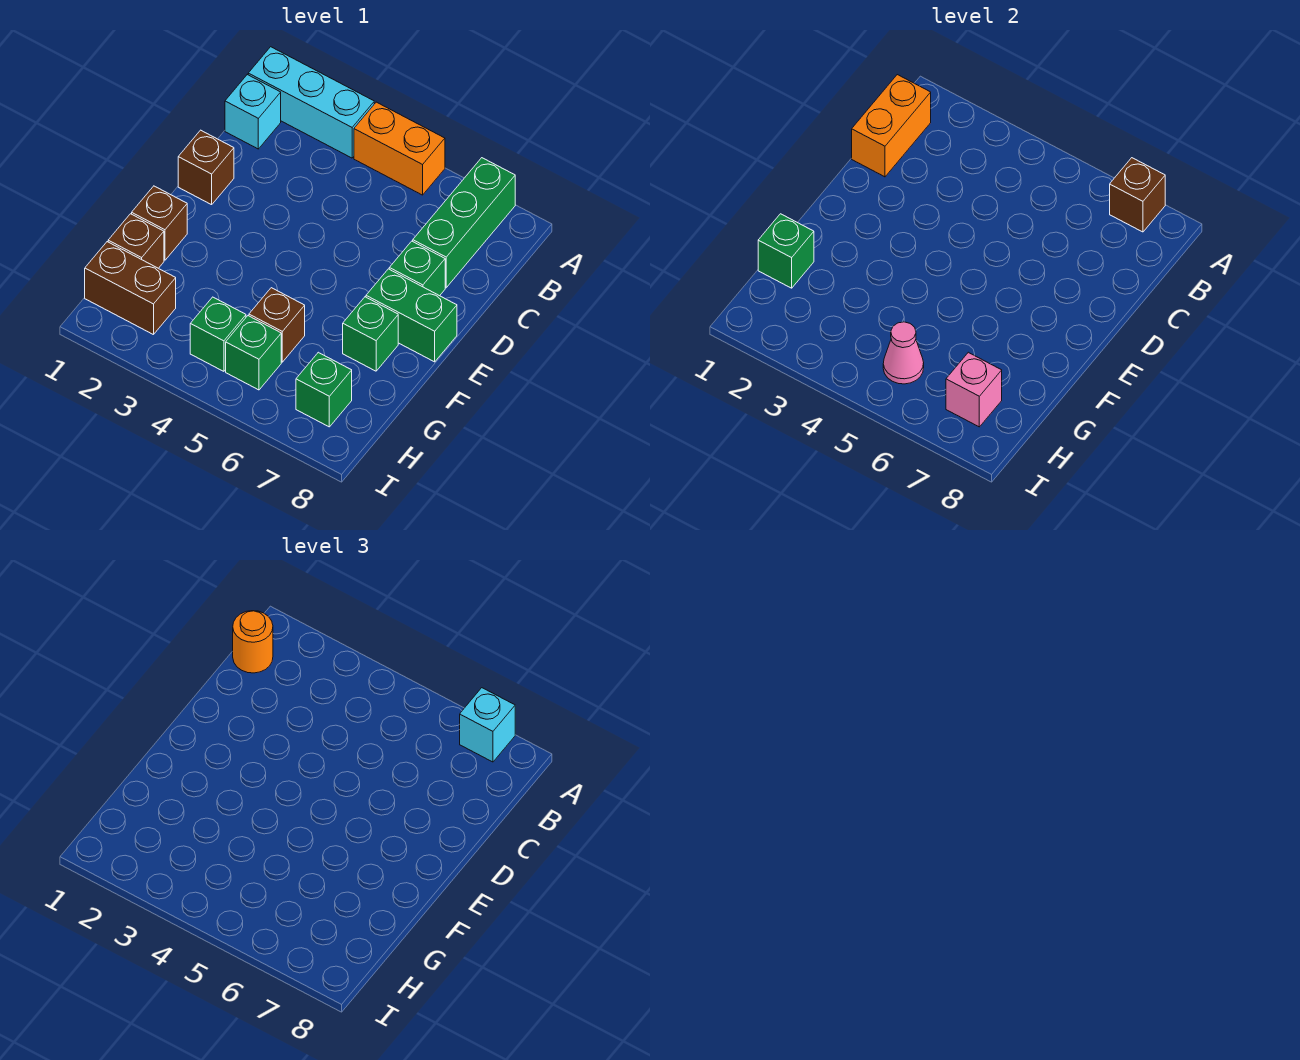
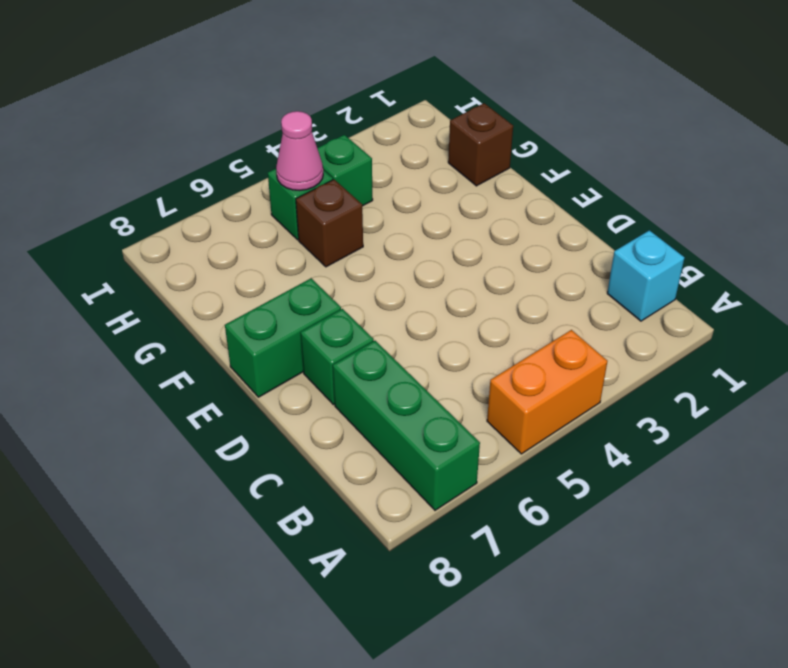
none -> cyan brick A1:A3 level 1
none -> brown brick D1 level 1
none -> brown brick F1 level 1

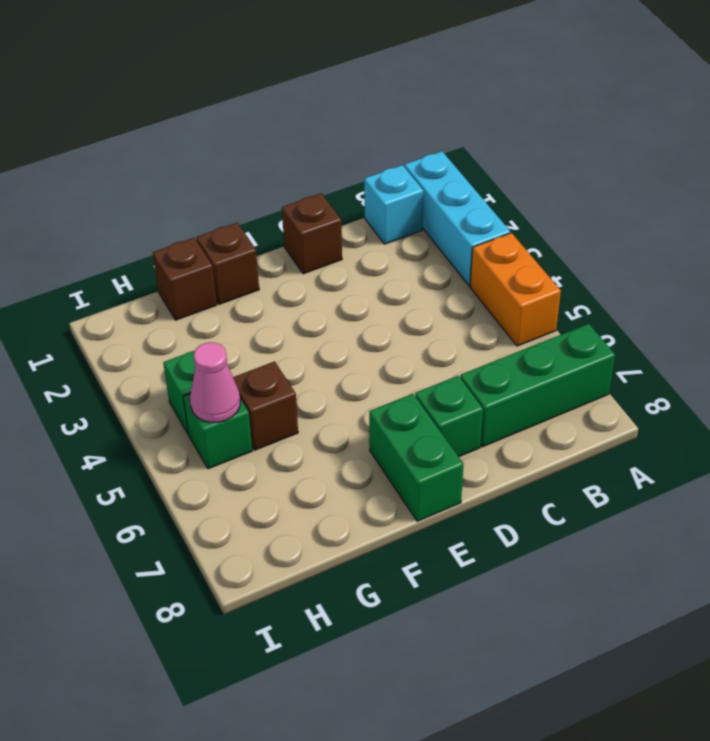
none -> green brick F7 level 1
none -> brown brick H1:H2 level 1
none -> green brick H7 level 1

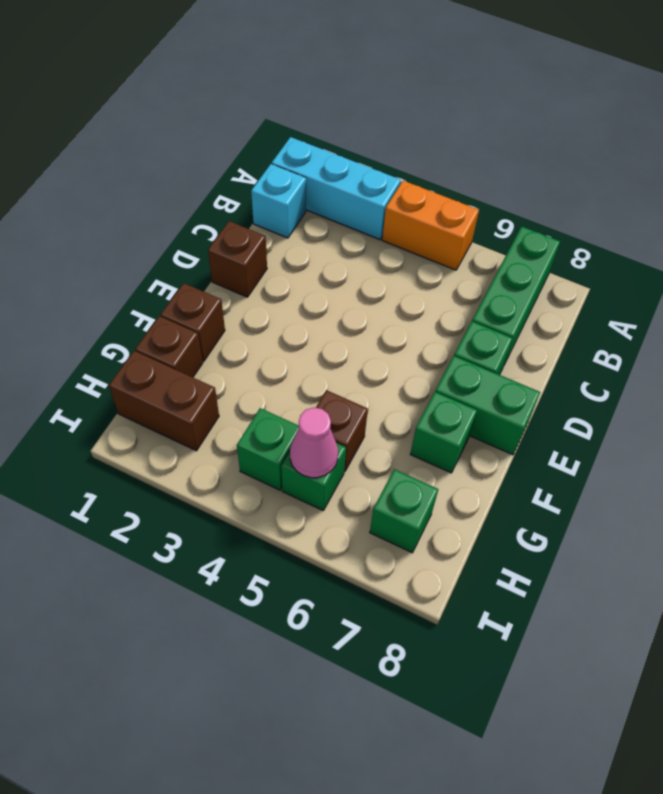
none -> brown brick A7 level 2
none -> orange brick B1:C1 level 2
none -> green brick G1 level 2

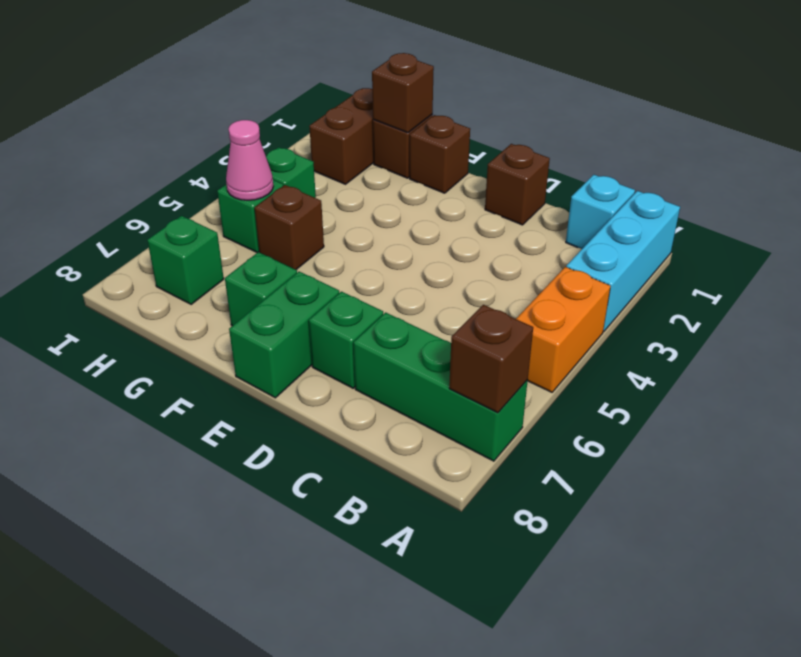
brown brick G1 level 2 -> green brick G1 level 2
none -> orange brick B1:C1 level 2
none -> pink brick H7 level 2
none -> cyan brick A7 level 3

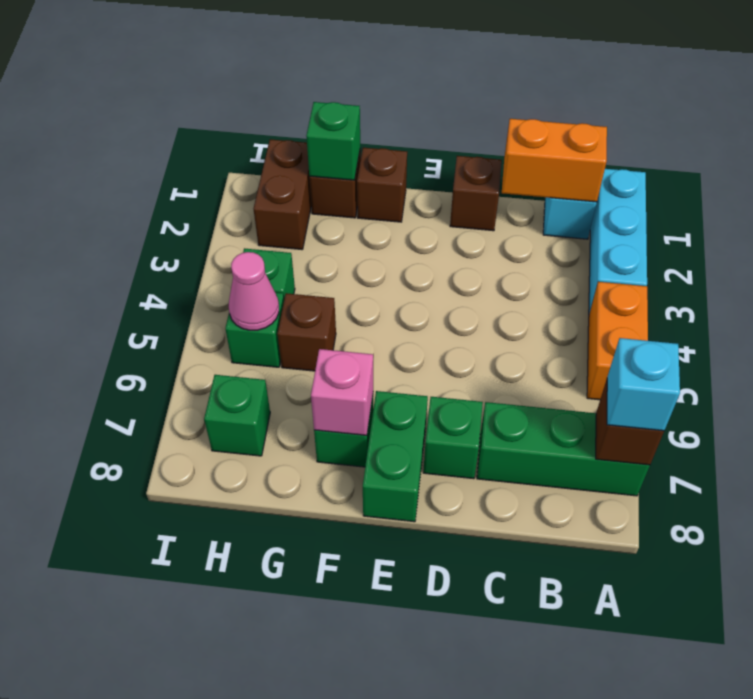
pink brick F7 level 2 -> pink brick H7 level 2
none -> orange round brick B1 level 3

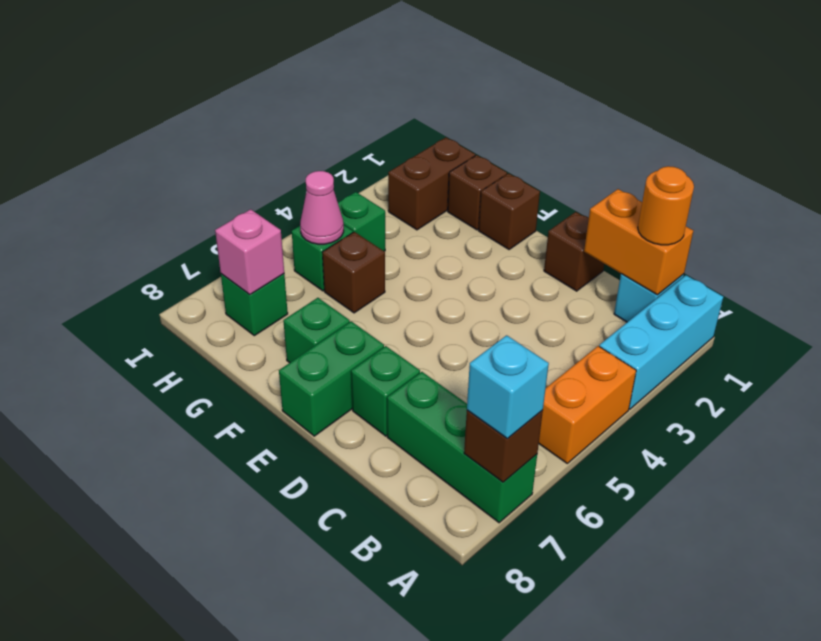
none -> green brick G1 level 2

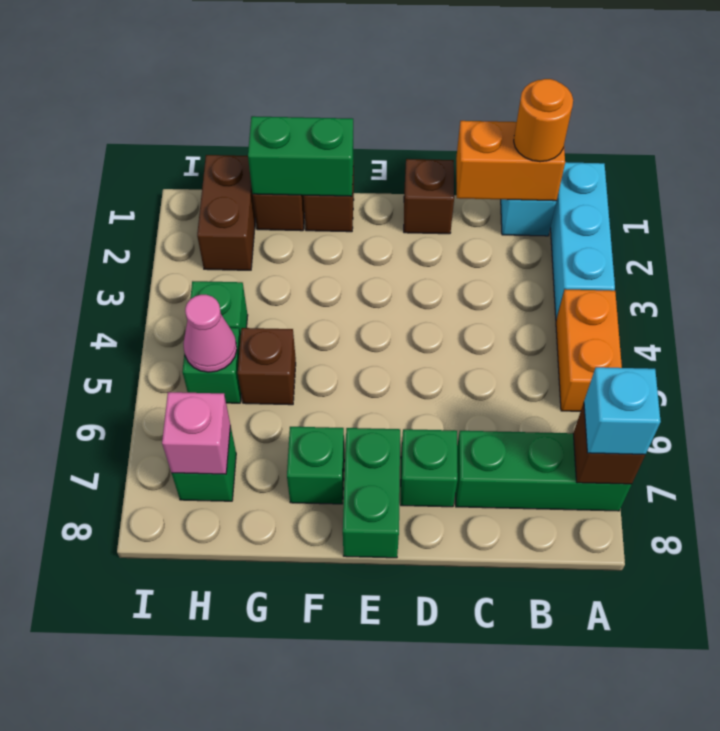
green brick F1:G1 level 2 -> green brick G1 level 2

